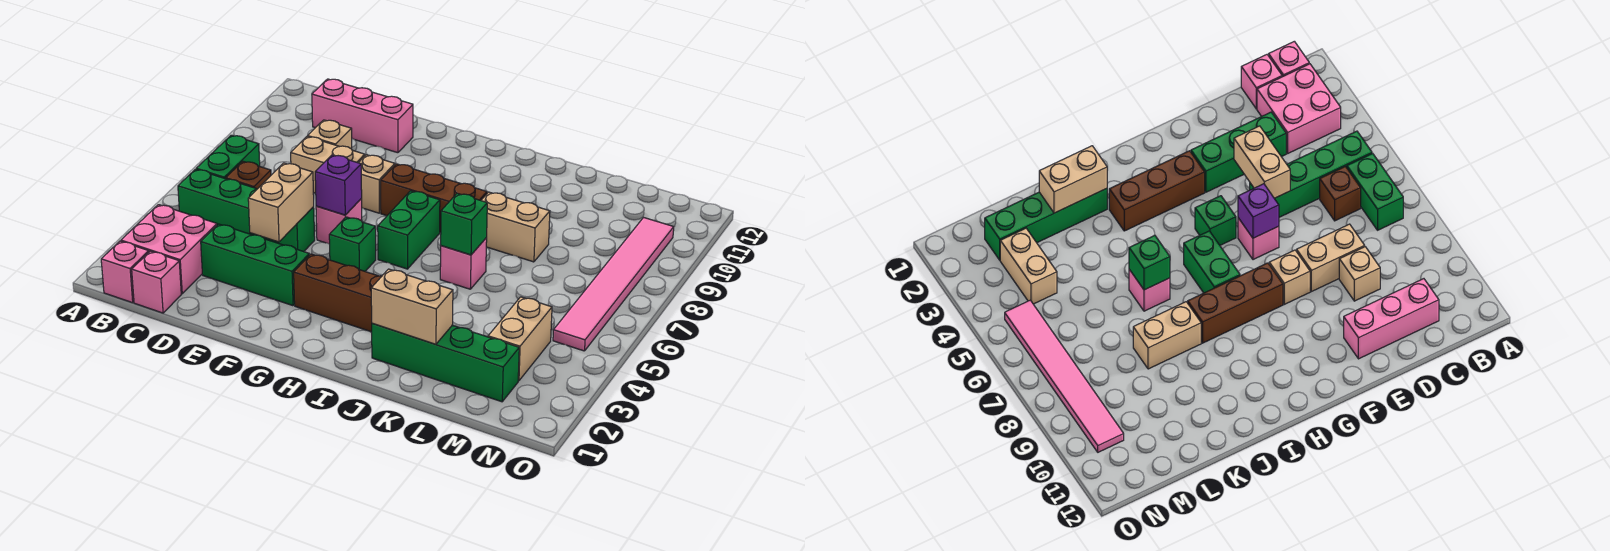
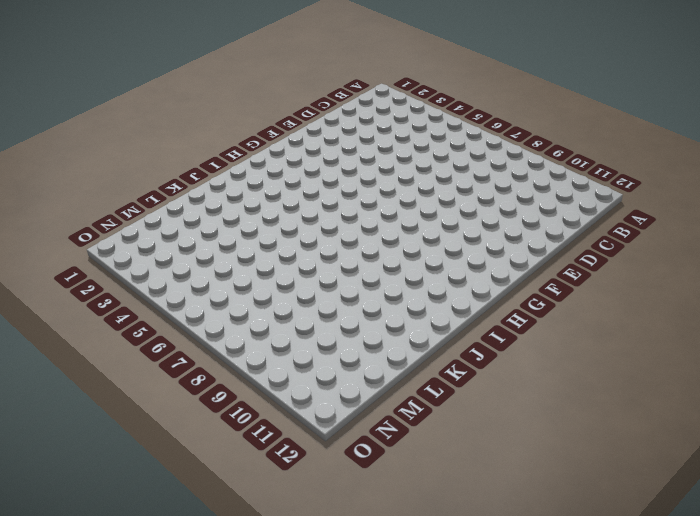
none -> pink brick B1 level 1
none -> pink brick B2:C3 level 1
none -> green brick B5:E5 level 1

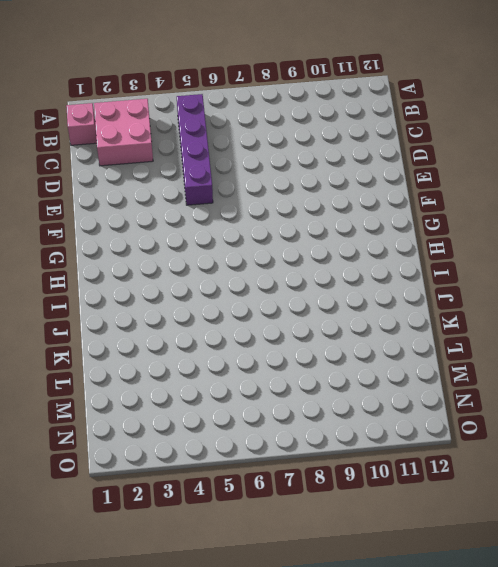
purple brick B5:E5 level 1 -> green brick B5:E5 level 1
none -> green brick B6:B7 level 1
none -> pink brick C1 level 1
none -> brown brick C6 level 1

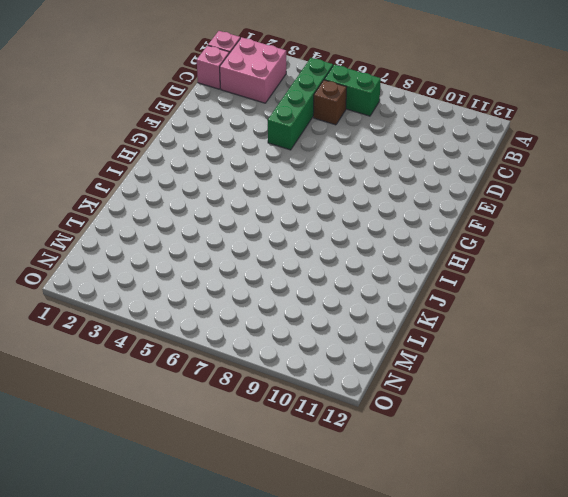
none -> pink brick C11:E11 level 1
none -> green brick D3:F3 level 1
none -> tan brick D8:E8 level 1

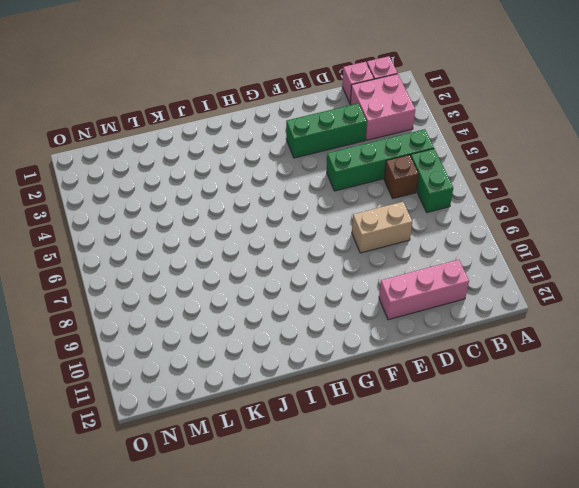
none -> tan brick D9 level 1
none -> pink brick F6 level 1
none -> tan brick F8 level 1

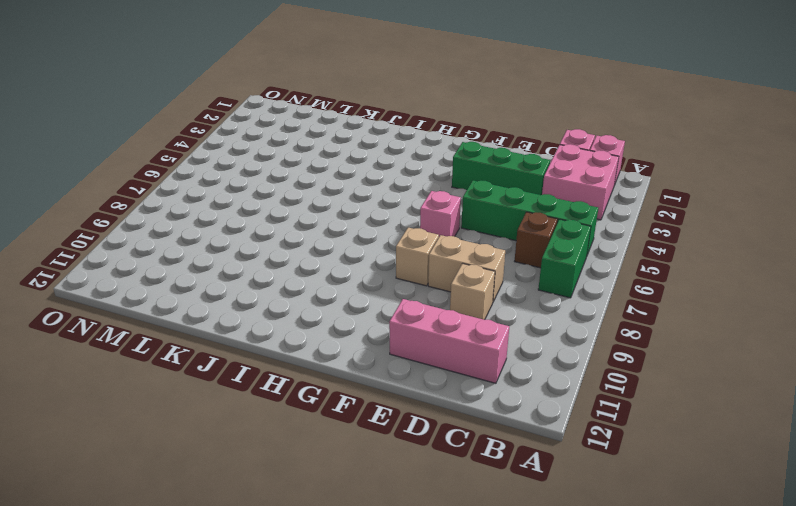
none -> brown brick G3:I3 level 1
none -> green brick G5 level 1
none -> brown brick G8:I8 level 1

